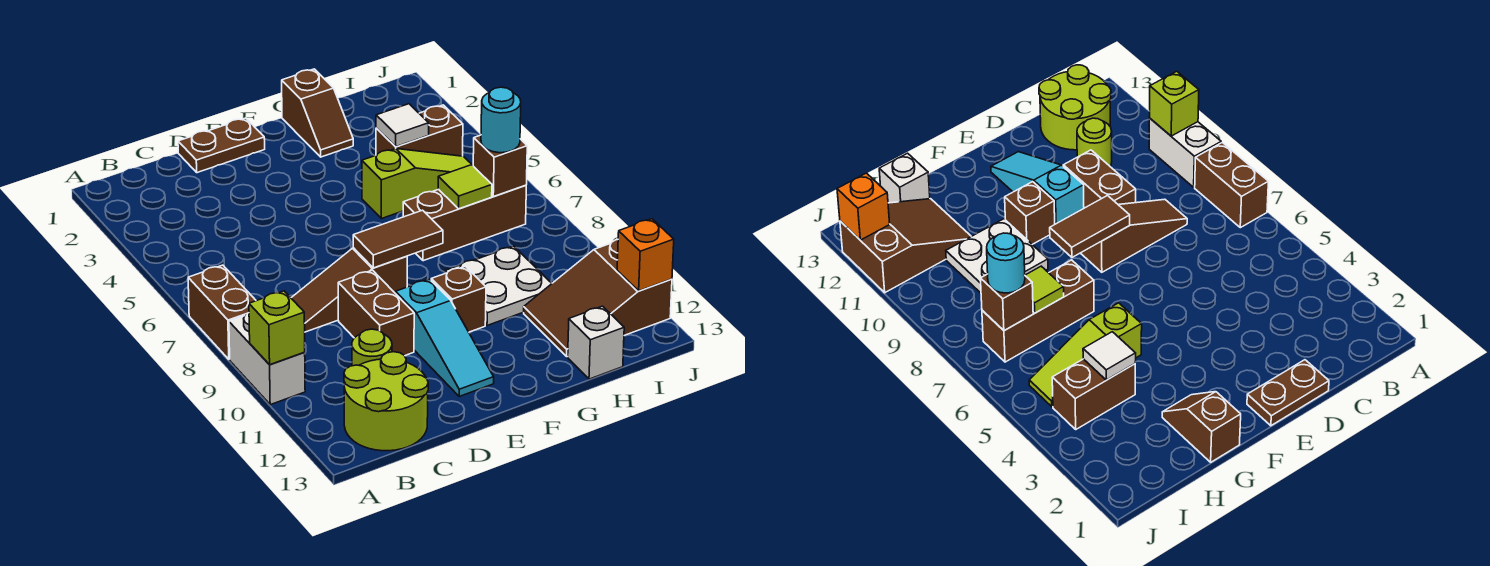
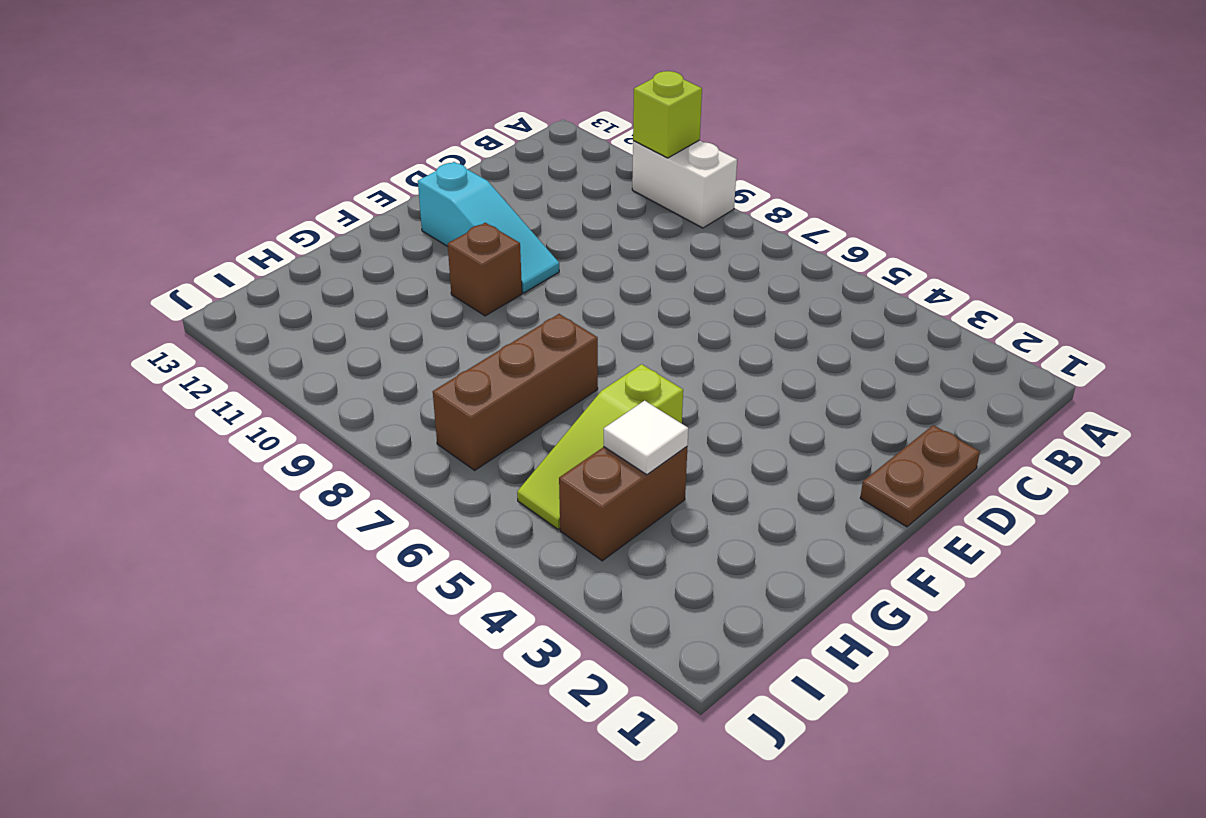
cyan slope E10:E12 level 1 top 12 -> cyan slope E10:E12 level 1 top 10
none -> brown brick A7:A8 level 1
none -> lime round brick B12:C13 level 1
none -> brown slope C8:E8 level 1 top E

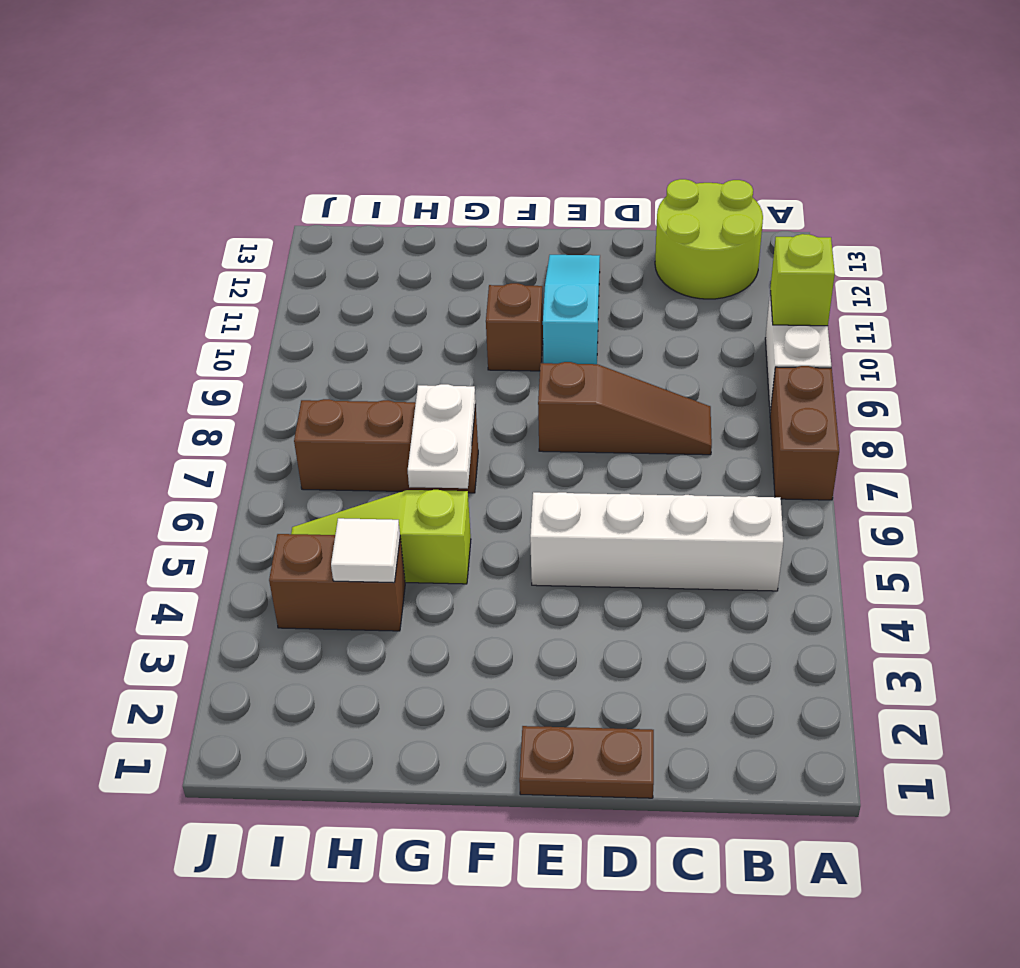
white brick B5:E5 level 1 -> none
white plate G6:G7 level 2 -> none
none -> lime round brick C11 level 1
none -> brown brick D9:D10 level 1
none -> brown slope G1:G2 level 1 top 1

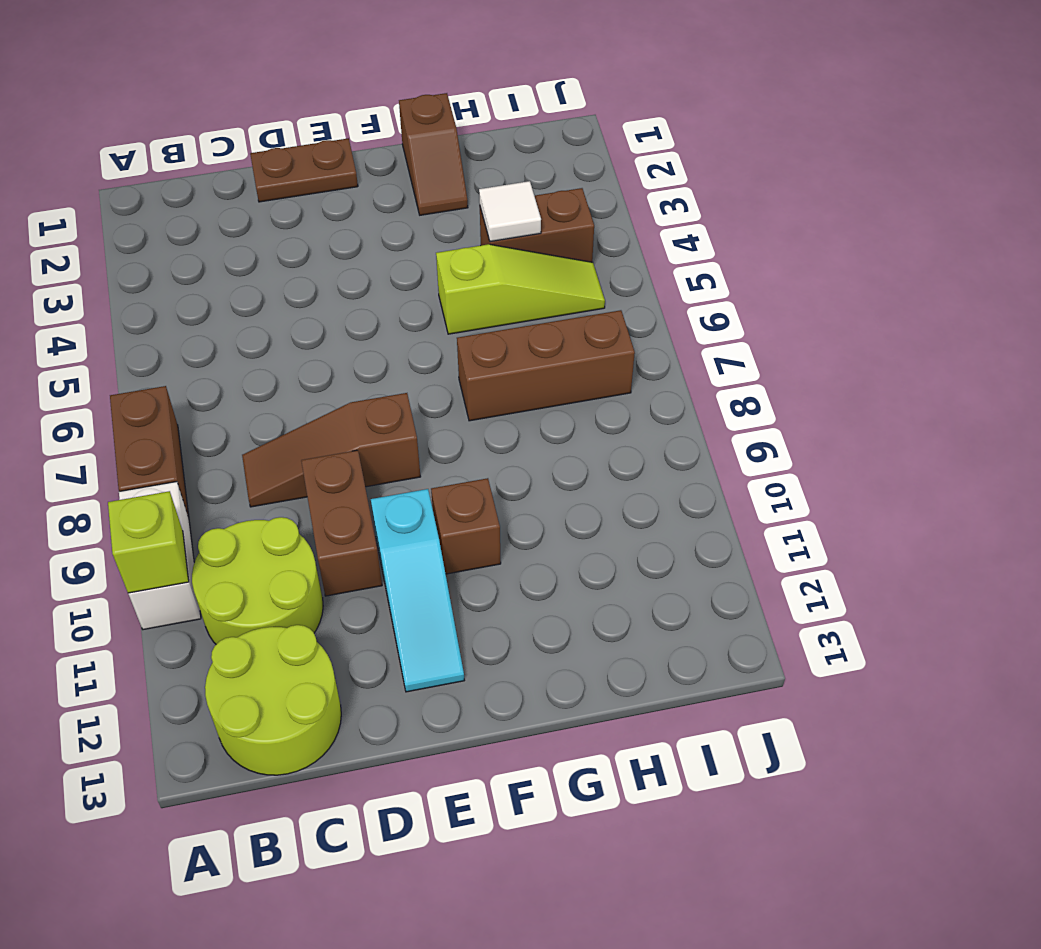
lime round brick B10:C11 level 1 -> lime round brick C11 level 1
none -> white plate G9:H10 level 1
none -> brown slope H11:J12 level 1 top J
none -> white brick H13 level 1

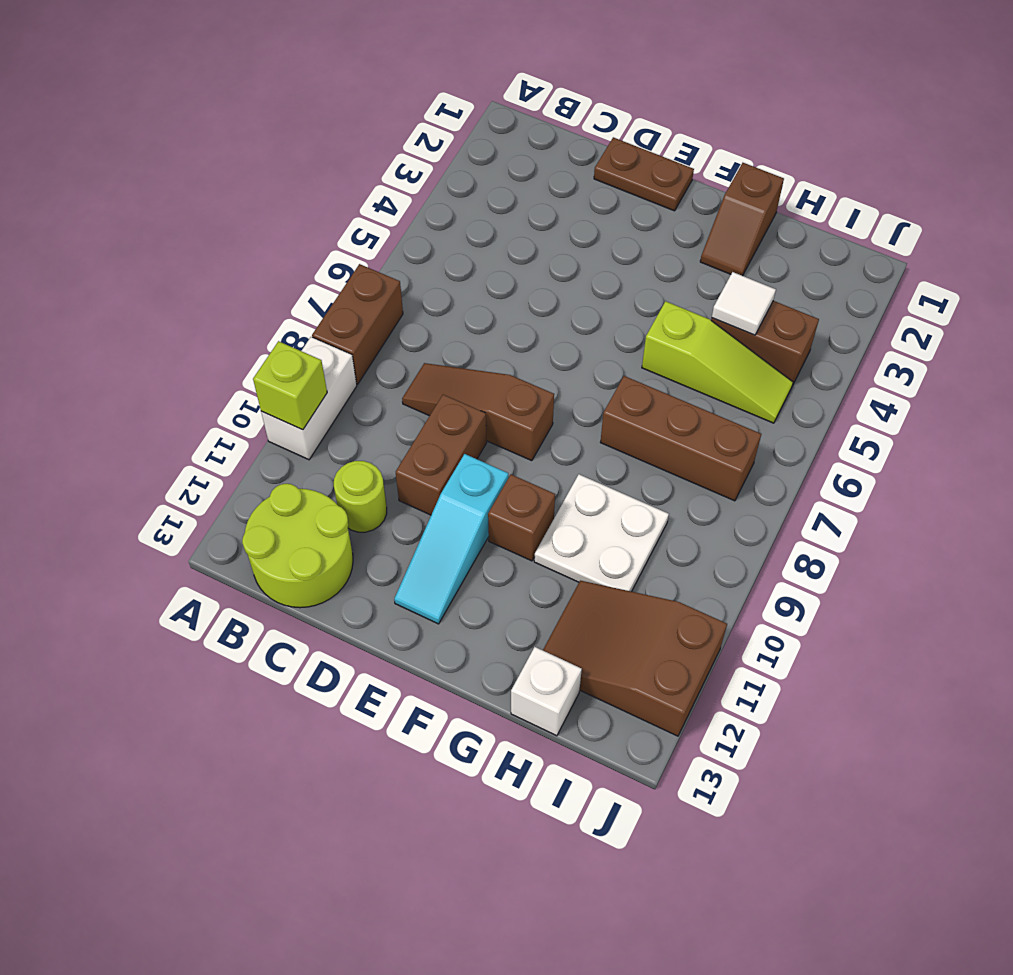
none -> brown tile E8:F8 level 2
none -> lime tile H7 level 2
none -> brown brick I7 level 2

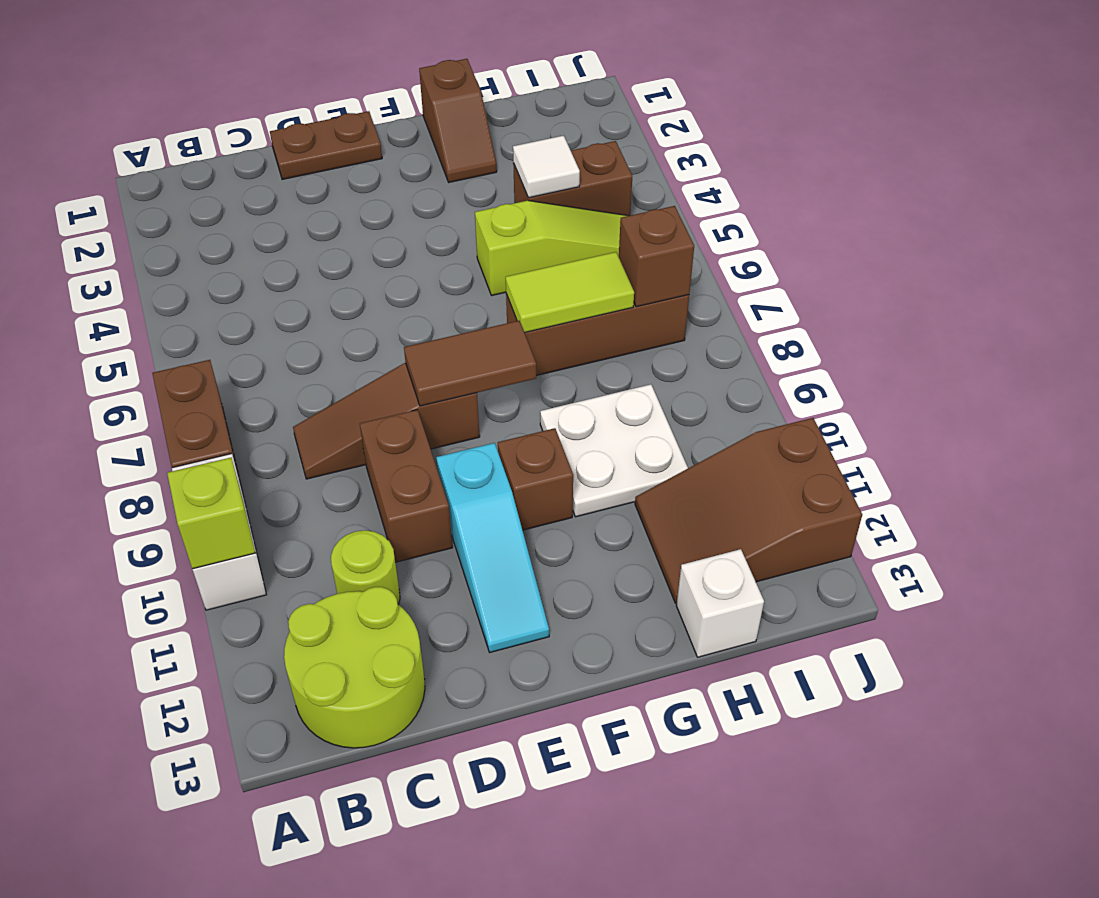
lime tile G7:H7 level 2 -> lime tile H7 level 2
none -> orange brick J12 level 2
none -> cyan round brick I7 level 3

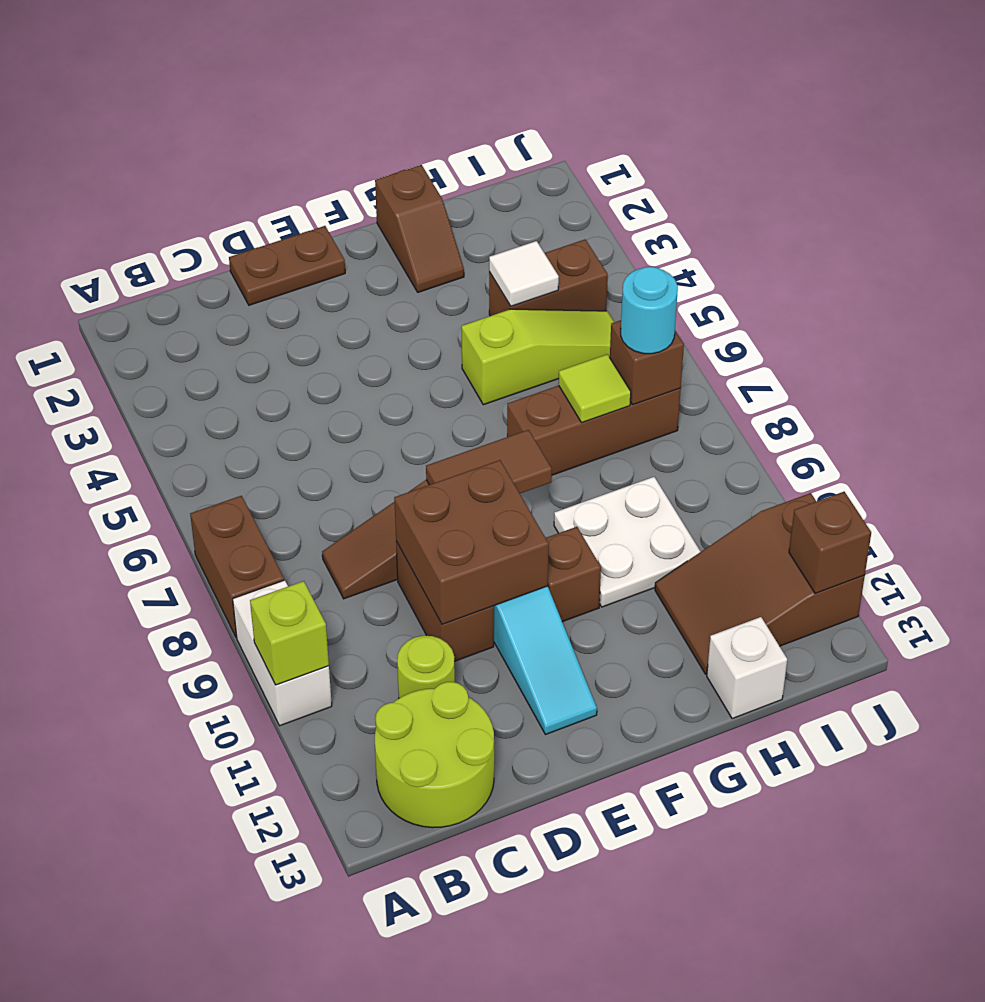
brown brick D9:E10 level 2 -> none
brown brick J12 level 2 -> orange brick J12 level 2

